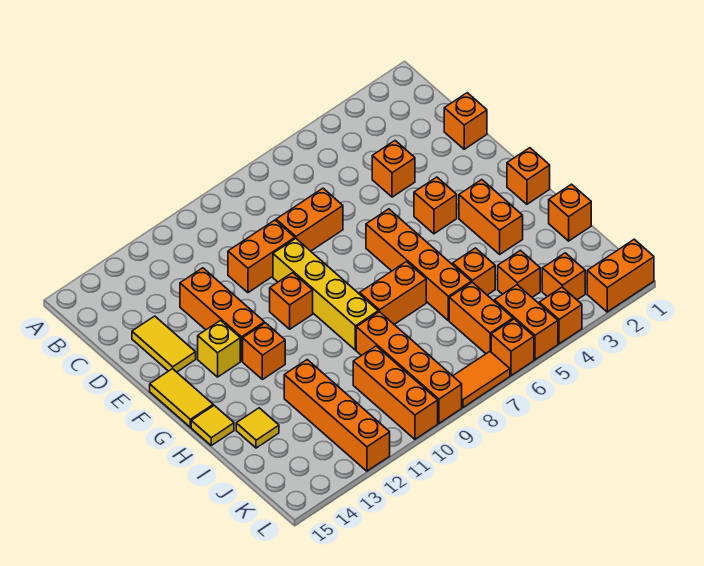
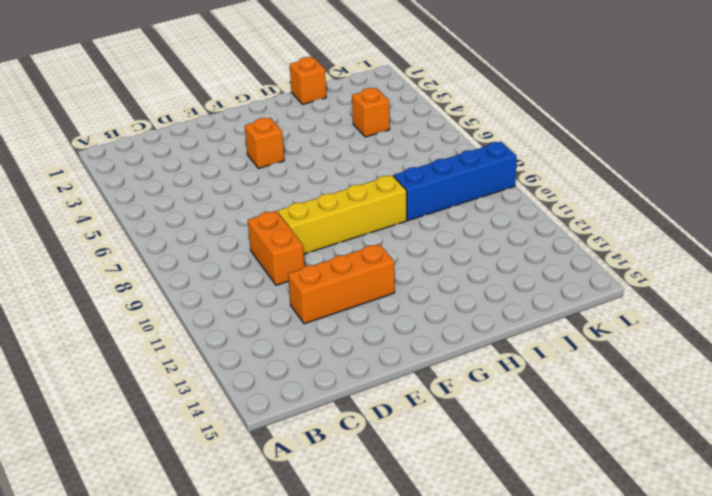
blue brick I9:L9 level 1 -> orange brick I9:L9 level 1
none -> orange brick D1 level 1
none -> orange brick D4 level 1
none -> orange brick D7:D8 level 1
none -> yellow tile D14:E14 level 1

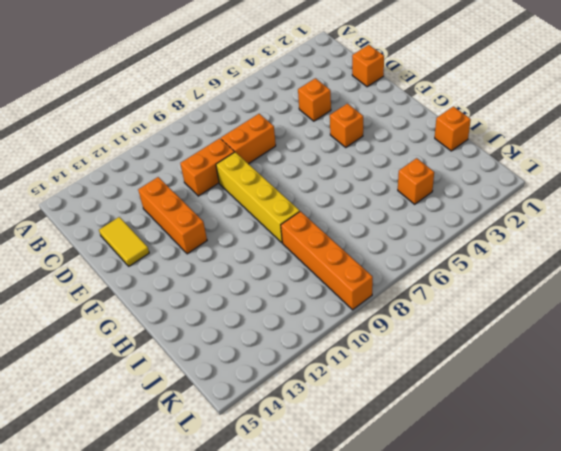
none -> orange brick F6:I6 level 1
none -> orange brick F10 level 1
none -> yellow brick F13 level 1
none -> yellow tile F15:G15 level 1

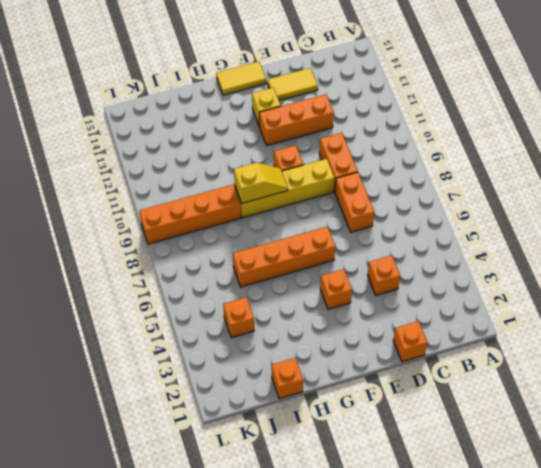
yellow slope G9:H9 level 2 top H -> none
none -> orange brick G1 level 1
none -> orange brick G3:H3 level 1
none -> orange brick G12 level 1
none -> orange brick H7:H8 level 1

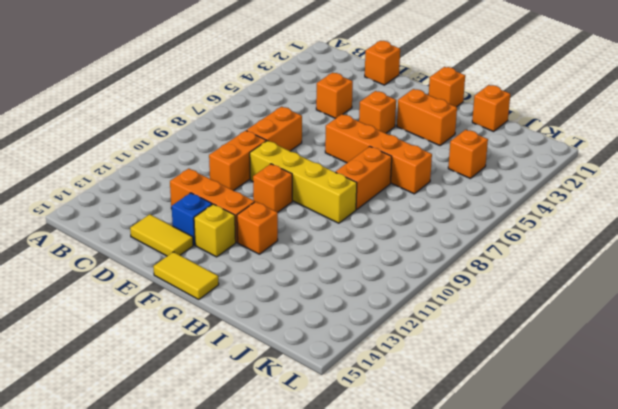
blue brick E13 level 1 -> none
none -> yellow tile H15 level 1
none -> orange brick I5 level 1
none -> orange brick I9:L9 level 1
none -> orange brick I12:L12 level 1

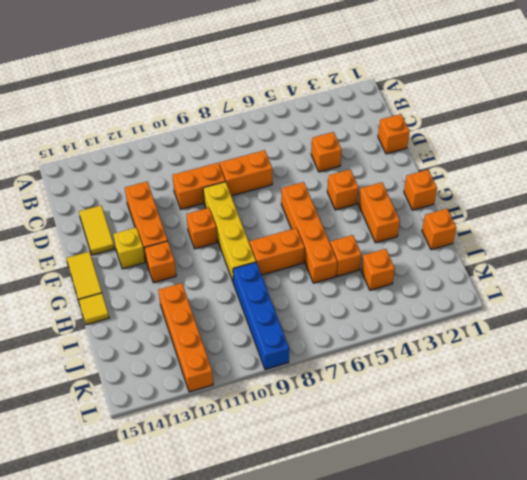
blue brick I9:L9 level 1 -> orange brick I9:L9 level 1
none -> yellow tile I14 level 1
none -> orange brick J6:K6 level 1
none -> orange brick J10:L10 level 1
none -> orange brick K3 level 1

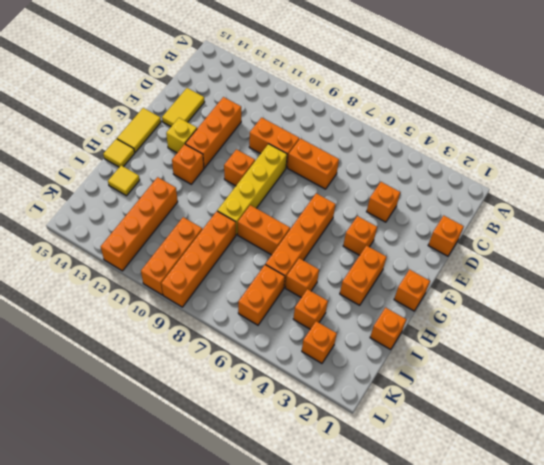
none -> orange brick K5:L5 level 1
none -> orange brick L1:L2 level 1
none -> orange brick L4 level 1
none -> orange brick L6 level 1

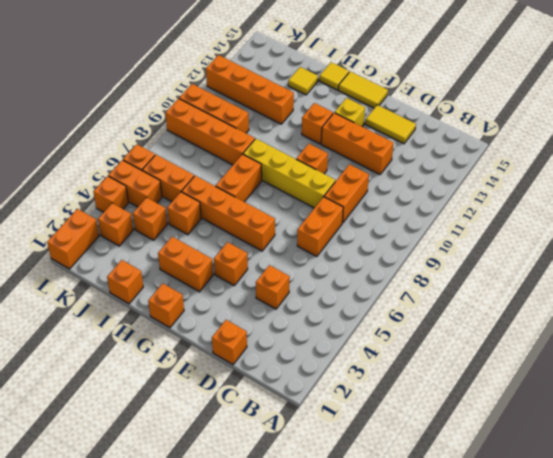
none -> orange tile L7:L8 level 1

